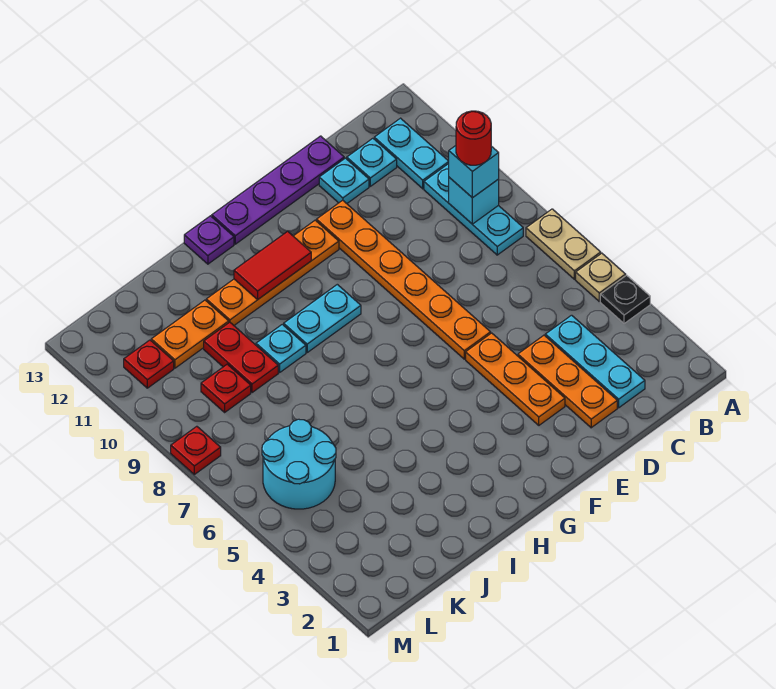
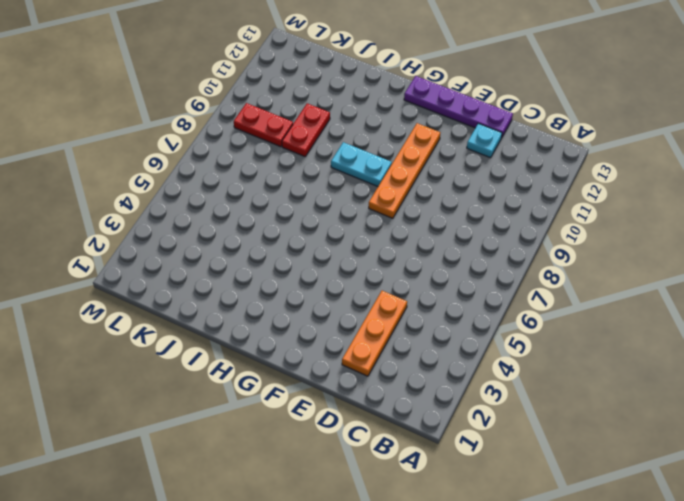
orange plate F8:F11 level 1 -> orange plate F11:I11 level 1
red plate K9:L9 level 1 -> red plate K9 level 1
none -> black plate A4 level 1
none -> tan plate A5 level 1
none -> tan plate A6:A7 level 1

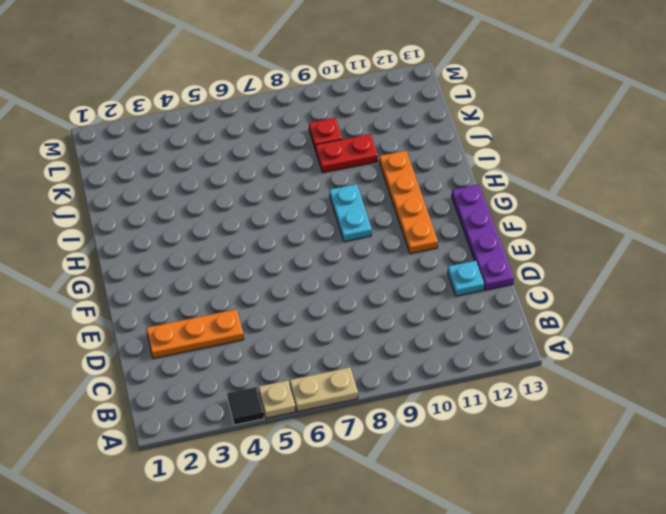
black tile A4 level 1 -> black plate A4 level 1
none -> cyan plate B8:B10 level 1
none -> cyan plate B11:B12 level 1
none -> cyan plate C2:C4 level 1

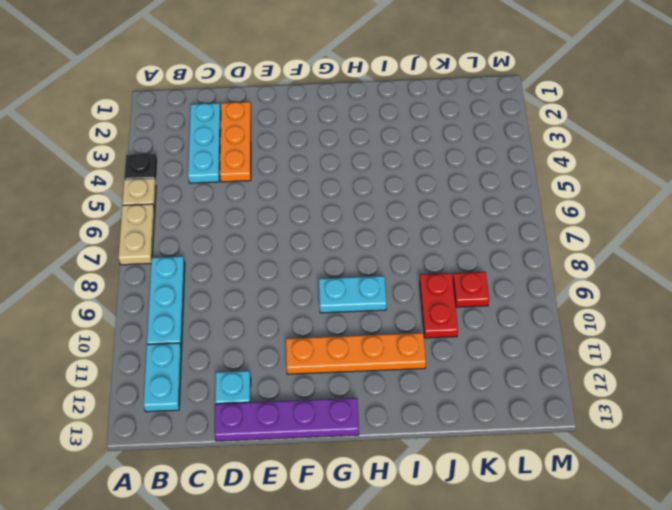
none -> cyan plate C12 level 1
none -> orange plate E3:E5 level 1
none -> orange plate E6:E11 level 1

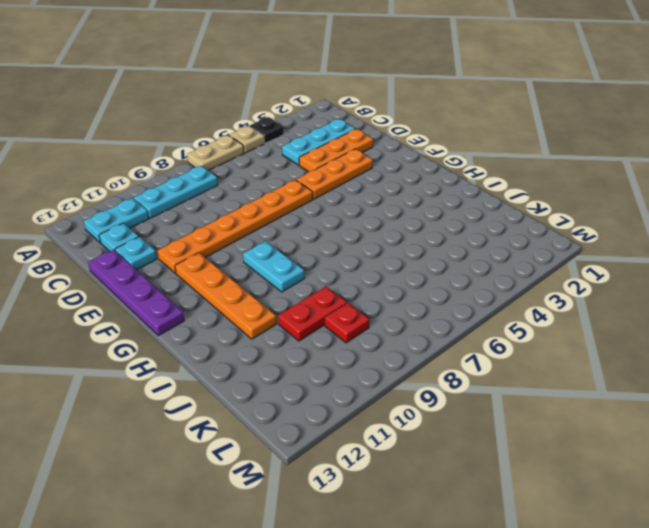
none -> purple plate H13 level 1
none -> cyan plate I9 level 1
none -> orange plate J11:K11 level 1

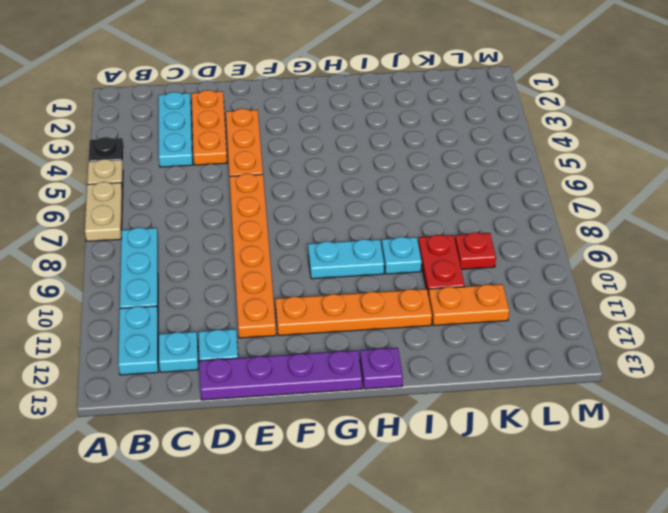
none -> cyan round brick K5:L6 level 1
none -> red plate L11 level 1
none -> red plate M8 level 1

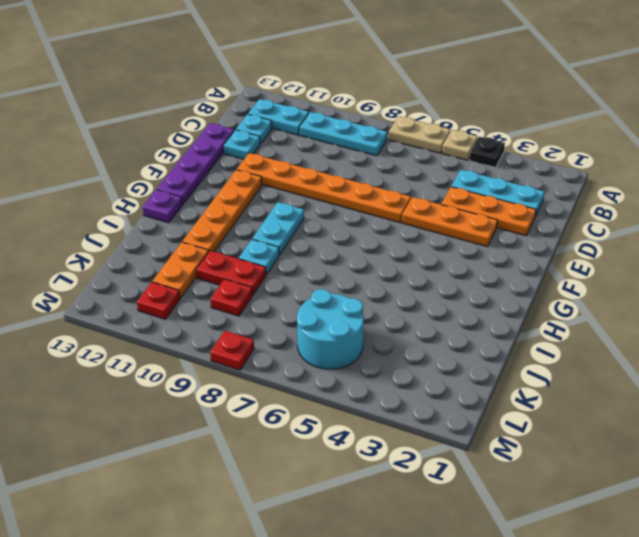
none -> cyan brick B9 level 2
none -> red tile G11:H11 level 2
none -> cyan brick B9 level 3

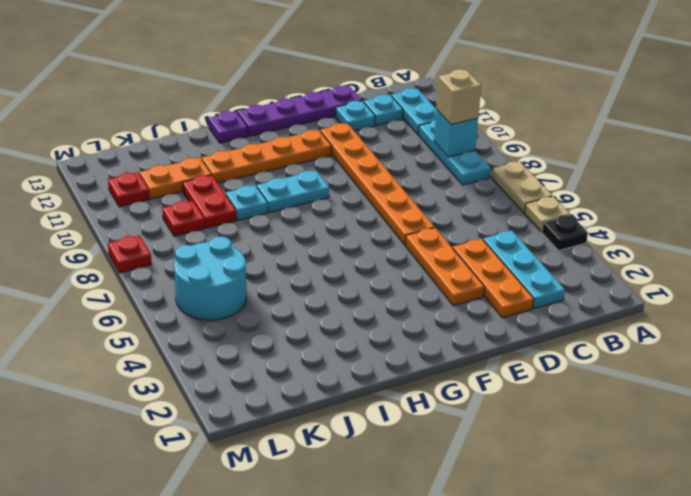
tan brick B9 level 3 -> cyan brick B9 level 3
none -> red tile G11:H11 level 2
none -> red round brick B9 level 4

